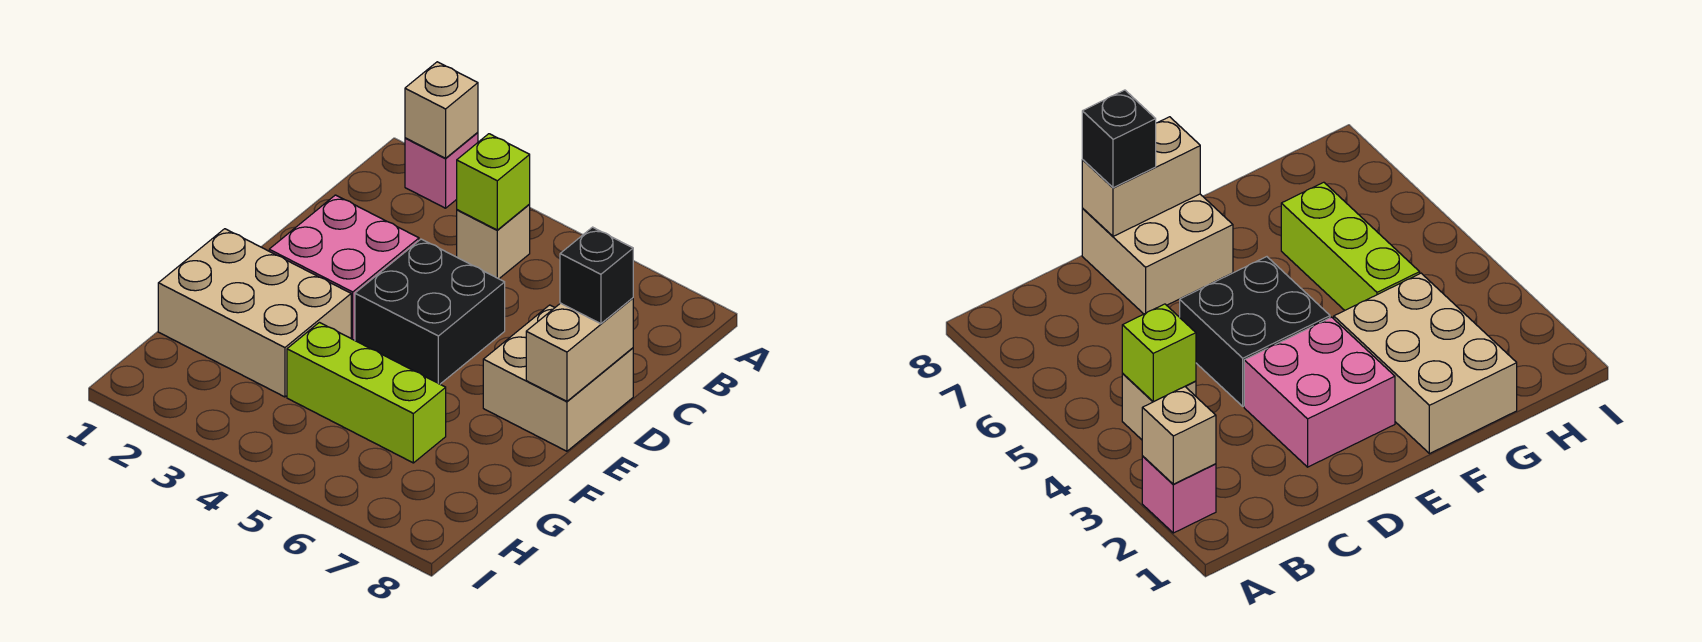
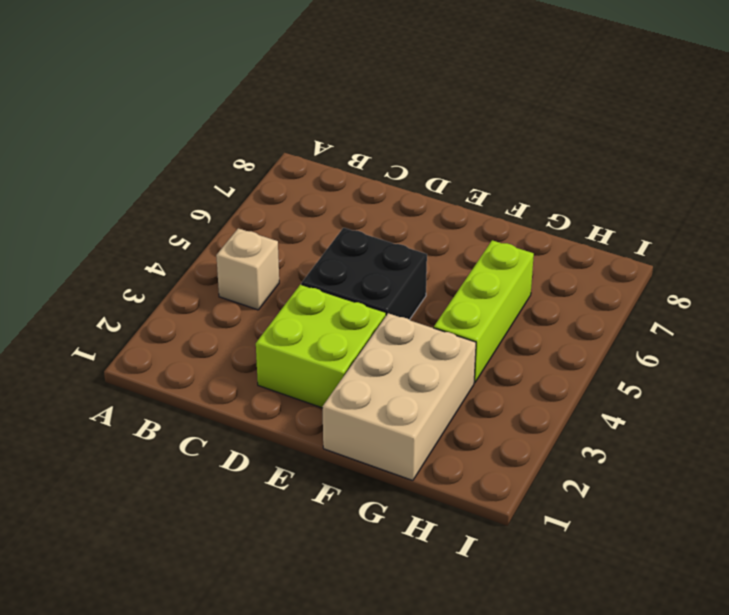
lime brick D2:E3 level 1 -> pink brick D2:E3 level 1
none -> pink brick A2 level 1
none -> tan brick D7:E8 level 1

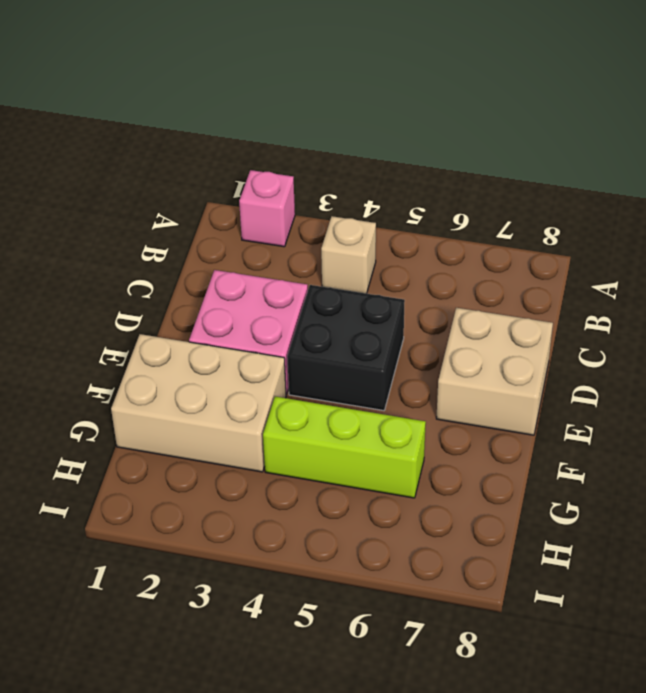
none -> tan brick A2 level 2
none -> lime brick B4 level 2

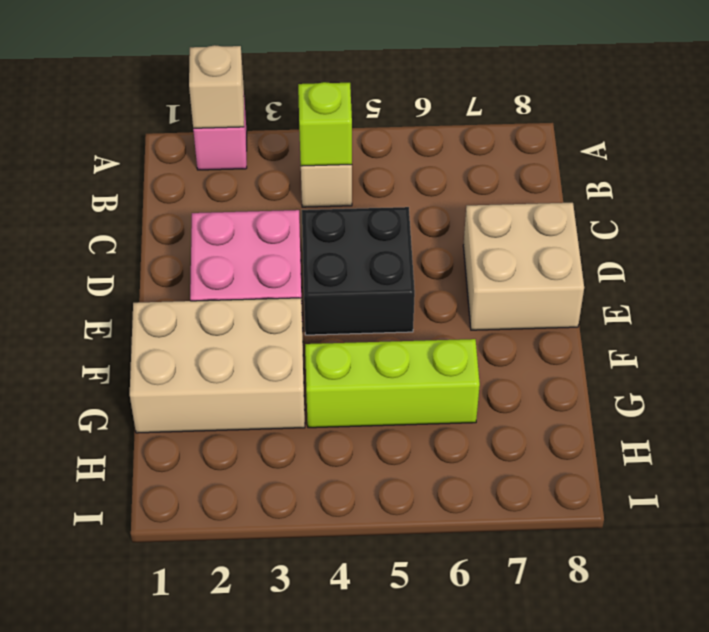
none -> tan brick D8:E8 level 2
none -> black brick D8 level 3

